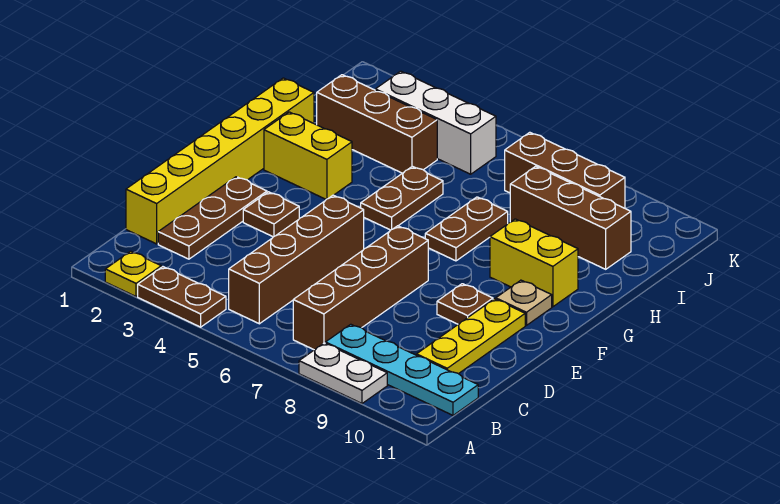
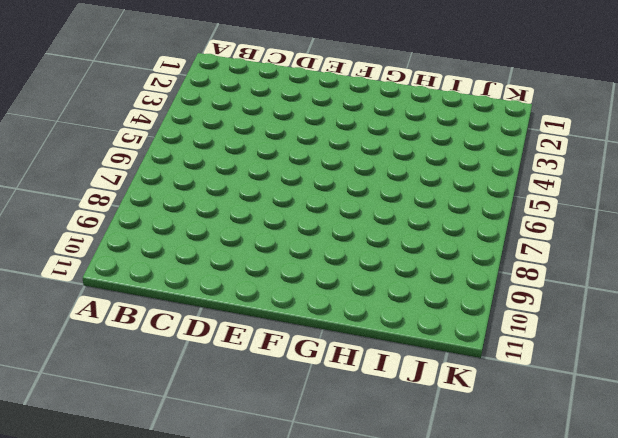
none -> yellow plate A2 level 1
none -> brown plate A3:A4 level 1
none -> white plate A8:A9 level 1

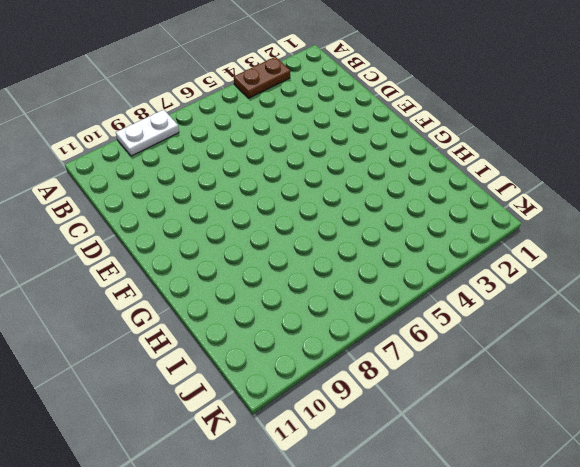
none -> yellow plate A2 level 1
none -> brown brick B5:E5 level 1
none -> brown brick B7:E7 level 1

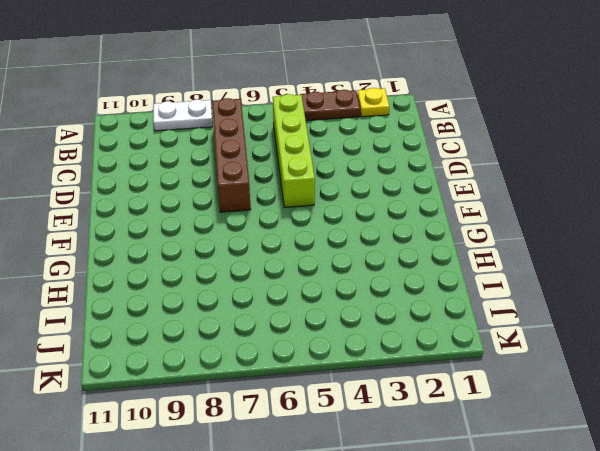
lime brick B5:E5 level 1 -> brown brick B5:E5 level 1
none -> cyan plate B8:B11 level 1
none -> yellow brick C1:H1 level 1
none -> brown plate C2:E2 level 1

